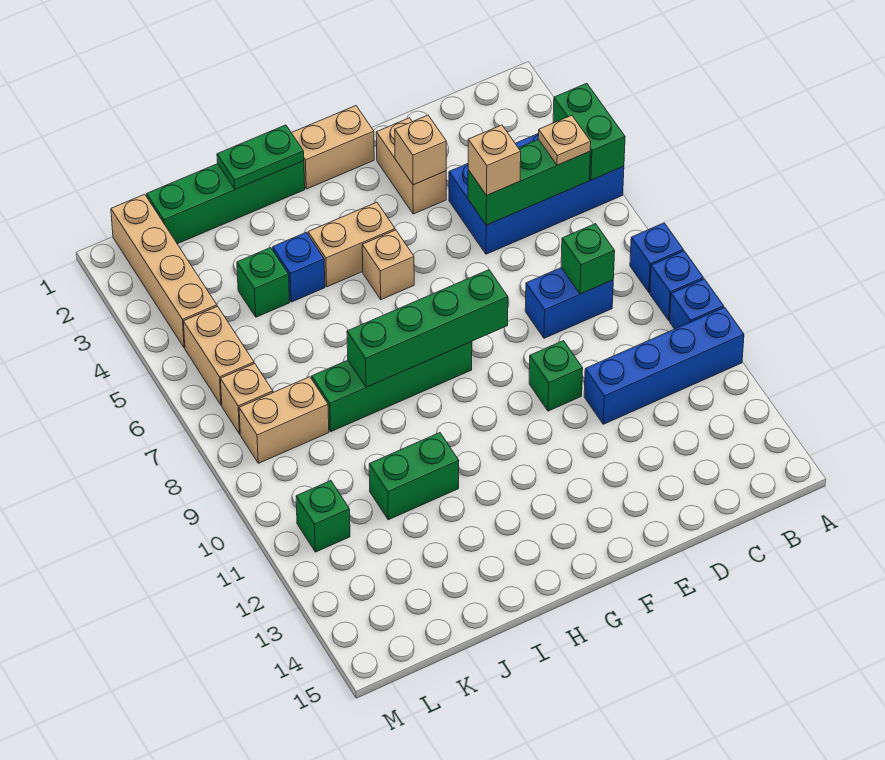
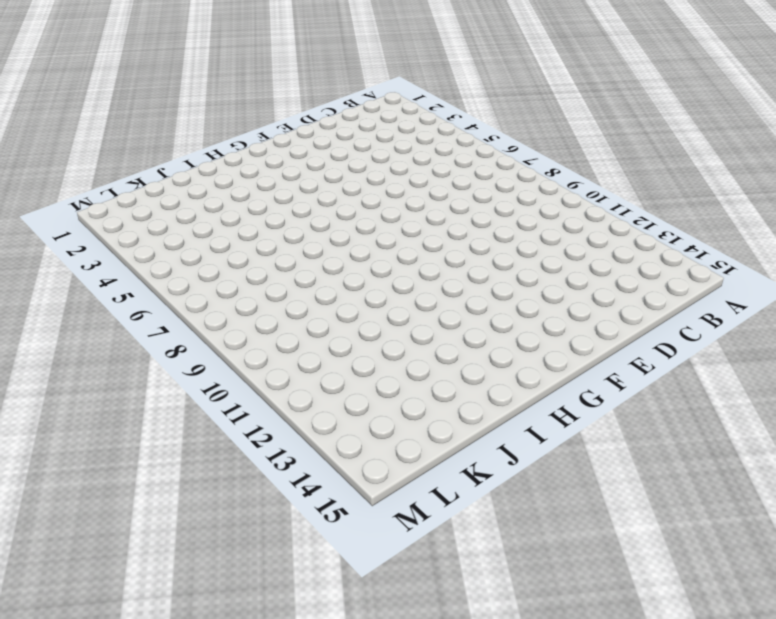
none -> blue brick A4:D5 level 1
none -> blue brick A8 level 1
none -> blue brick A9 level 1

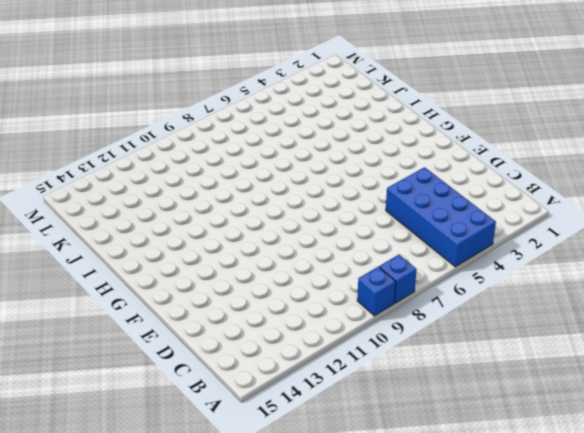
none -> blue brick A10 level 1
none -> blue brick A11:D11 level 1
none -> blue brick C8:D8 level 1

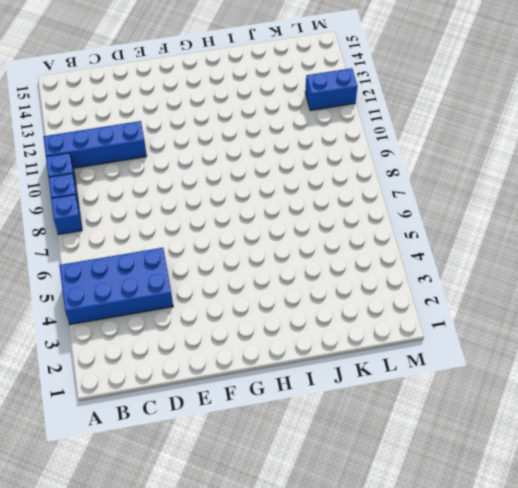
blue brick L12:M12 level 1 -> blue brick C8:D8 level 1
none -> tan brick E2:E3 level 1
none -> green brick E10 level 1
none -> tan brick F1:G1 level 1

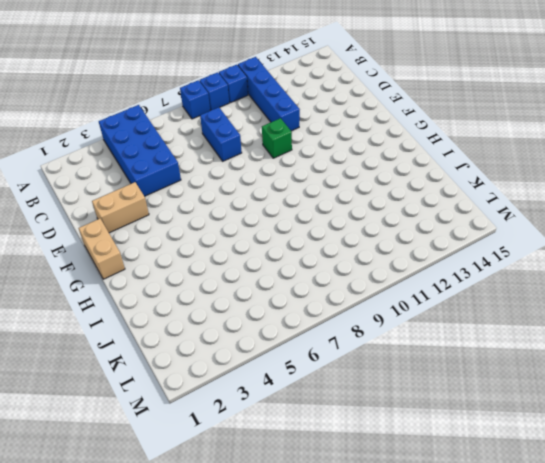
none -> tan brick G4:H4 level 1
none -> tan brick G5 level 1
none -> green brick G8:J8 level 1

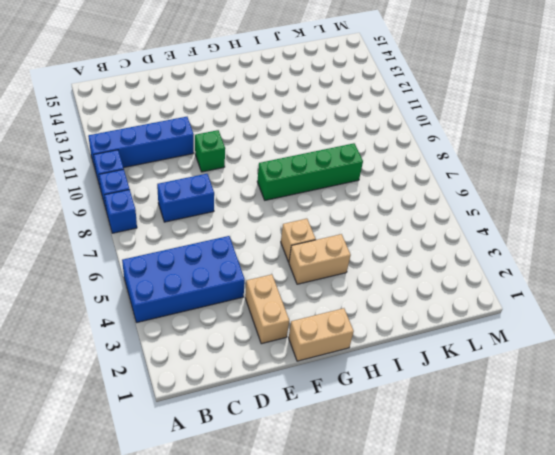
none -> green brick H1:K1 level 1
none -> blue brick I4 level 1
none -> green brick I11:J11 level 1

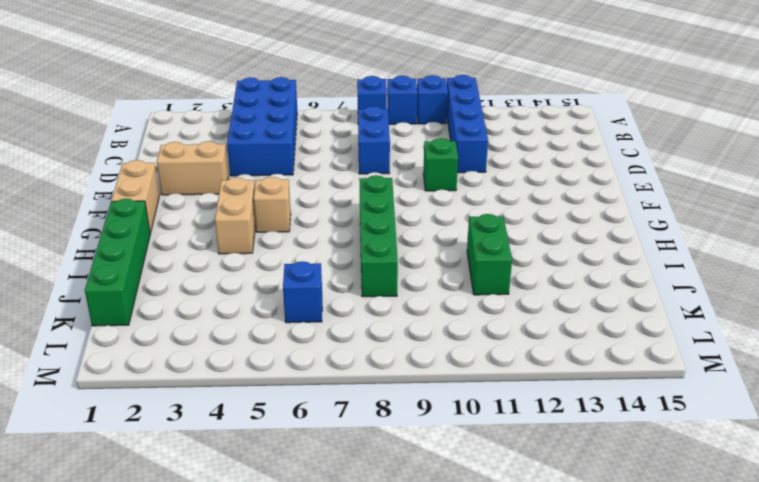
blue brick K6 level 1 -> blue brick I4 level 1
none -> green brick J4 level 1
none -> tan brick K8:L8 level 1
none -> tan brick L1:L4 level 1

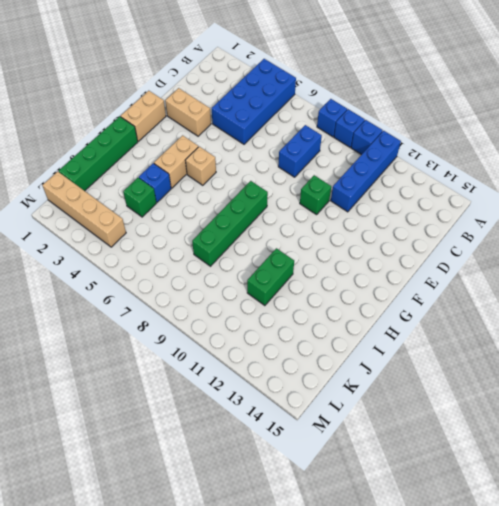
none -> tan brick K8:L8 level 1
none -> tan brick L5:L6 level 1
none -> tan brick L7 level 1

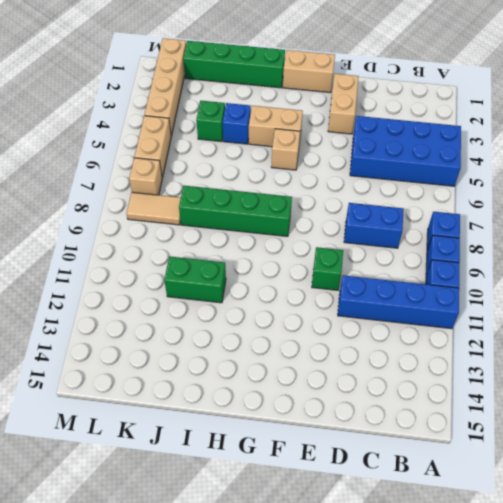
tan tile K8:L8 level 1 -> tan brick K8:L8 level 1
none -> green brick L11 level 1
none -> green brick A4:A5 level 2
none -> green brick B5:D5 level 2

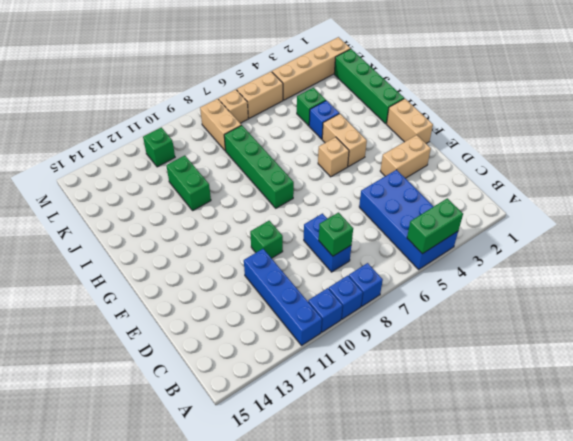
none -> green brick B5:D5 level 2
none -> tan brick E3 level 2
none -> green brick F8:I8 level 2

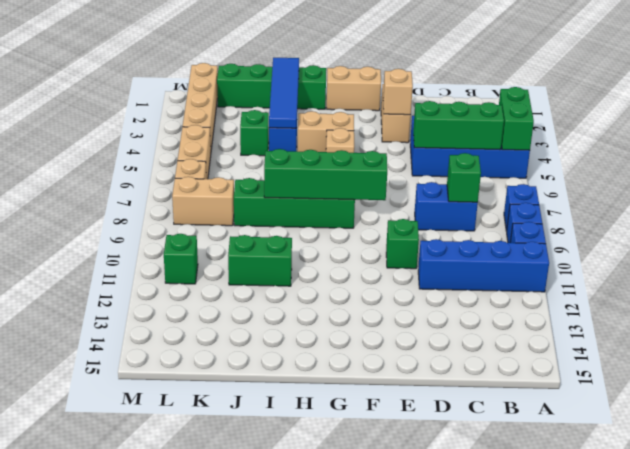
blue tile I1:I4 level 2 -> green plate H1:I1 level 2
none -> tan plate B5 level 3
none -> tan brick D5 level 3

